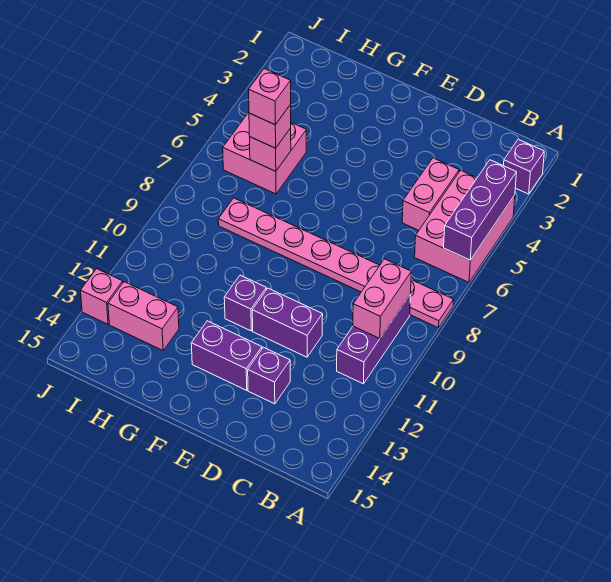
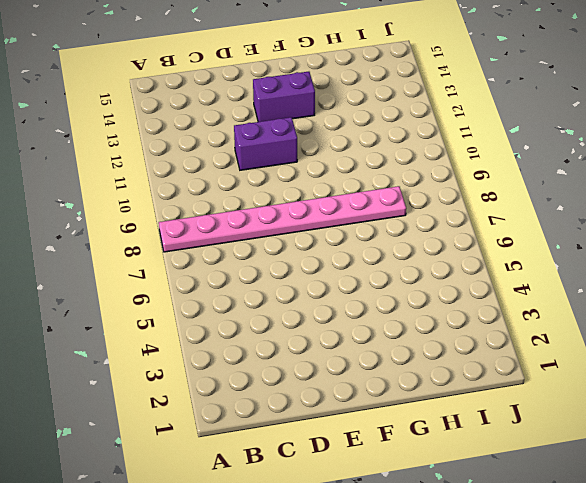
none -> purple brick A2 level 1
none -> pink brick A4:B6 level 1
none -> purple brick B9:B11 level 1

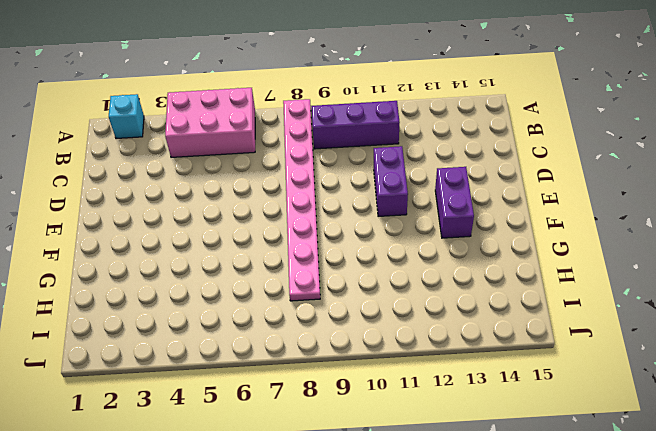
cyan brick A2 level 1 -> purple brick A2 level 1
none -> pink brick C4:C5 level 1
none -> purple brick D13 level 1
none -> purple brick F11 level 1

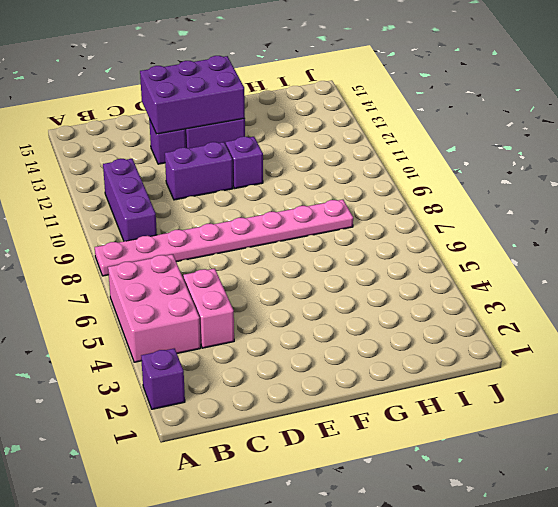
purple brick D13:F14 level 2 -> none
none -> pink brick H5:I6 level 1
none -> pink brick H13:I13 level 1
none -> pink brick J13 level 1

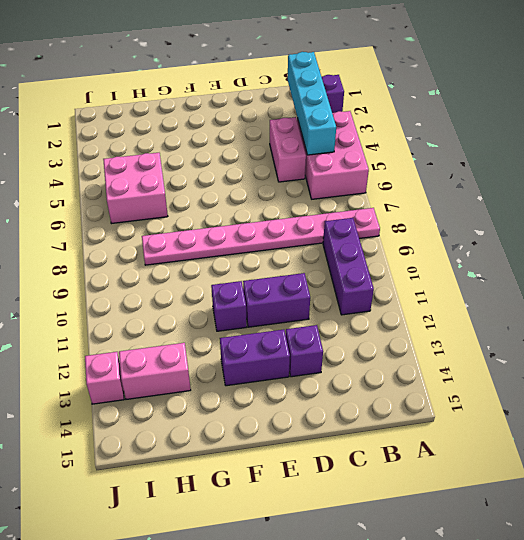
cyan brick B2:B5 level 2 -> none
none -> purple brick A4:A6 level 2
none -> pink brick B9:B10 level 2
none -> pink brick H6 level 2

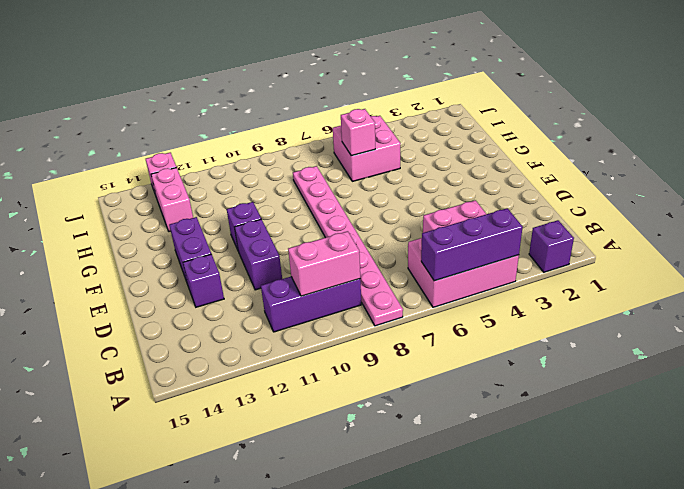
none -> pink brick H6 level 3
none -> pink brick H6 level 4

